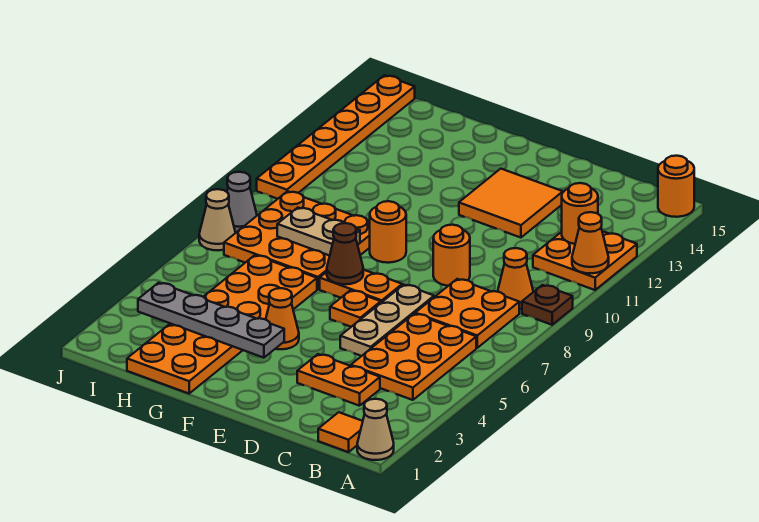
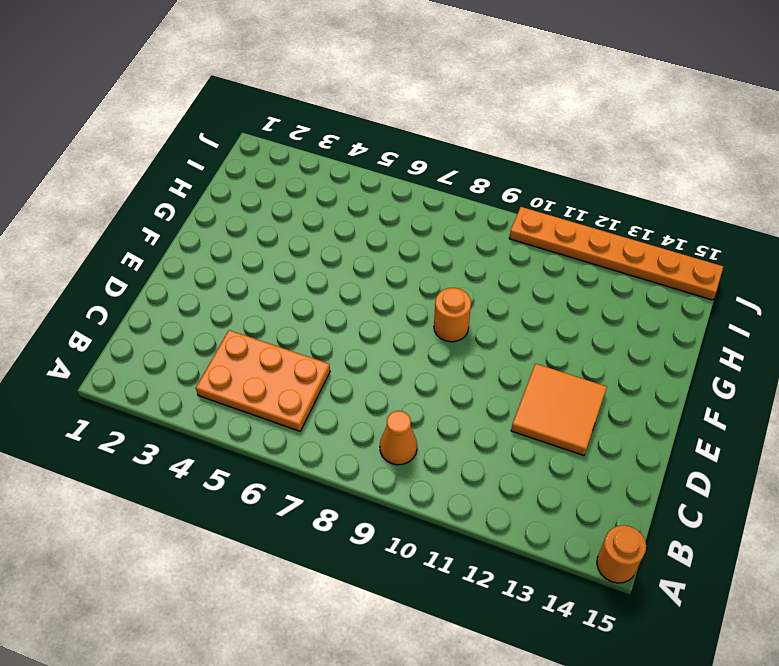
none -> tan cone A1 level 1
none -> brown plate A9 level 1
none -> orange plate A11:B12 level 1

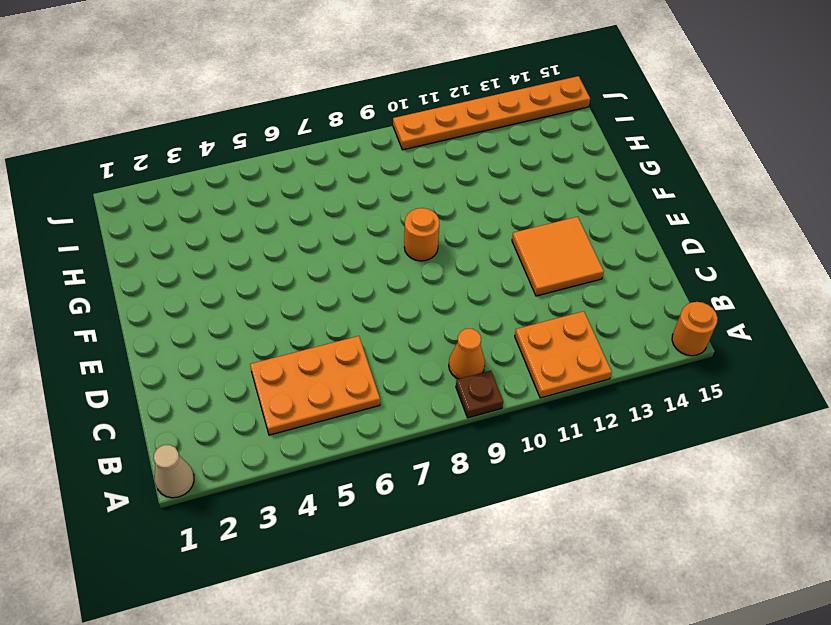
none -> orange tile B1 level 1
none -> orange plate B7:C8 level 1
none -> orange plate C3:D3 level 1

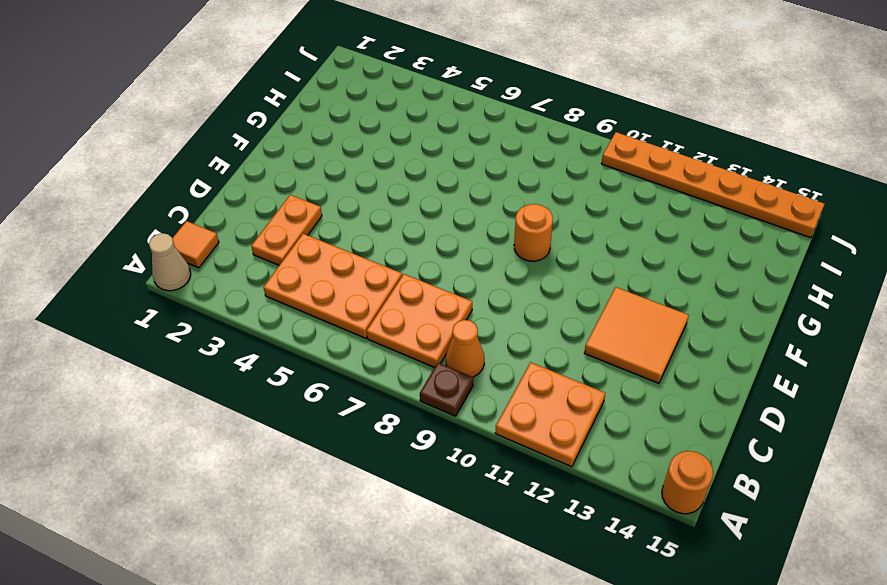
none -> tan plate D5:D7 level 1
none -> orange round brick D9 level 1
none -> orange plate E6 level 1

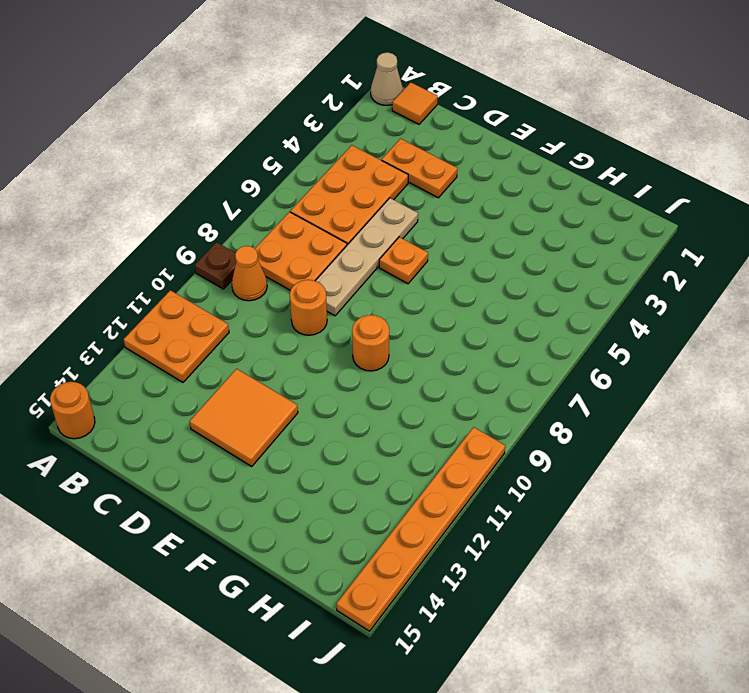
tan plate D5:D8 level 1 -> tan plate D5:D7 level 1
none -> orange plate E7:F7 level 1
none -> orange cone F4 level 1
none -> orange plate G1:H6 level 1

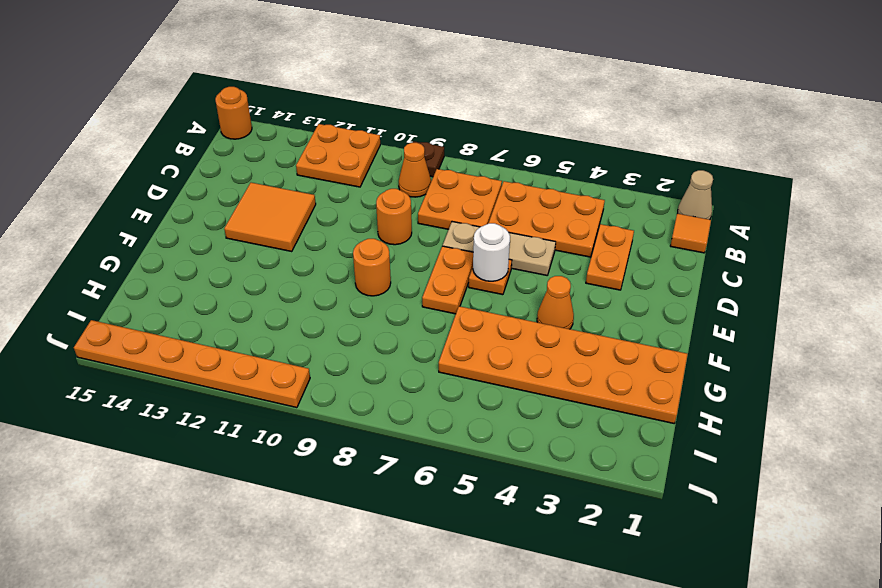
white round brick E6 level 2 -> none
none -> orange plate G7:I9 level 1
none -> tan cone J7 level 1
none -> grey cone J8 level 1

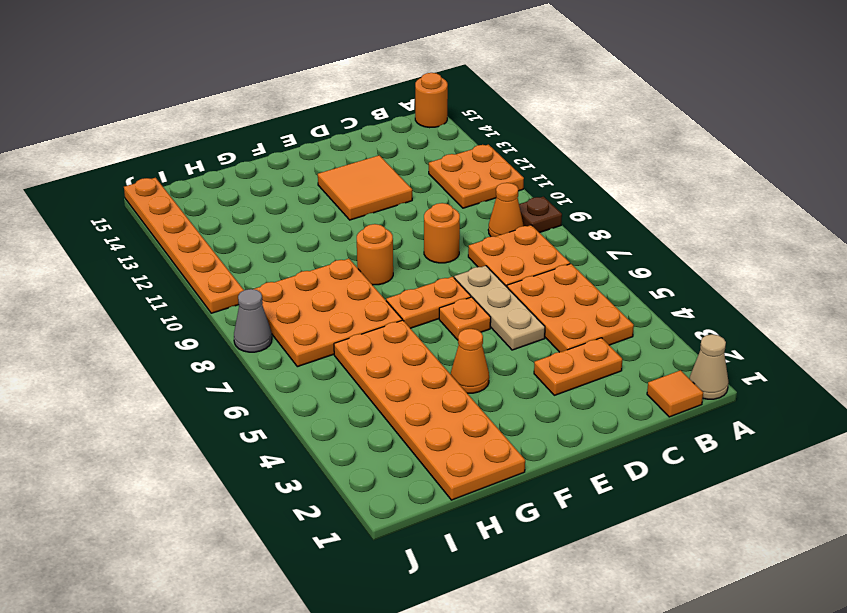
none -> tan cone J7 level 1
none -> orange cone A11 level 2
none -> orange round brick B12 level 2

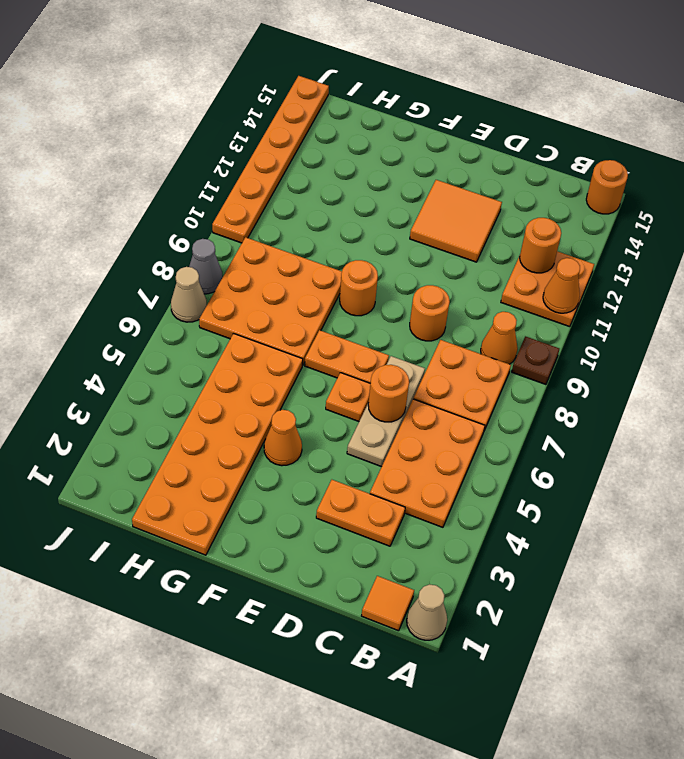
orange round brick D6 level 2 -> none
none -> grey plate F3:I3 level 2
none -> brown cone F7 level 2
none -> tan plate G8:H8 level 2

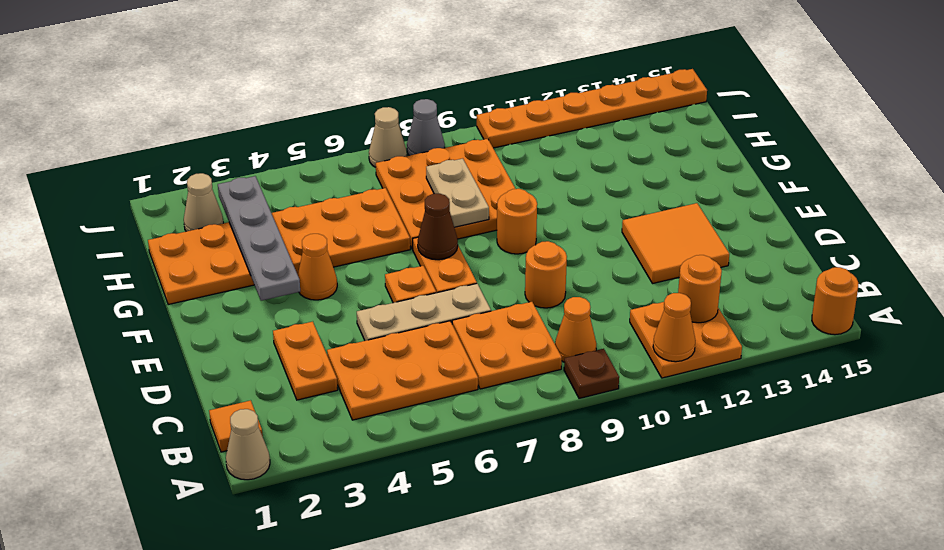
tan cone I2 level 1 -> none

